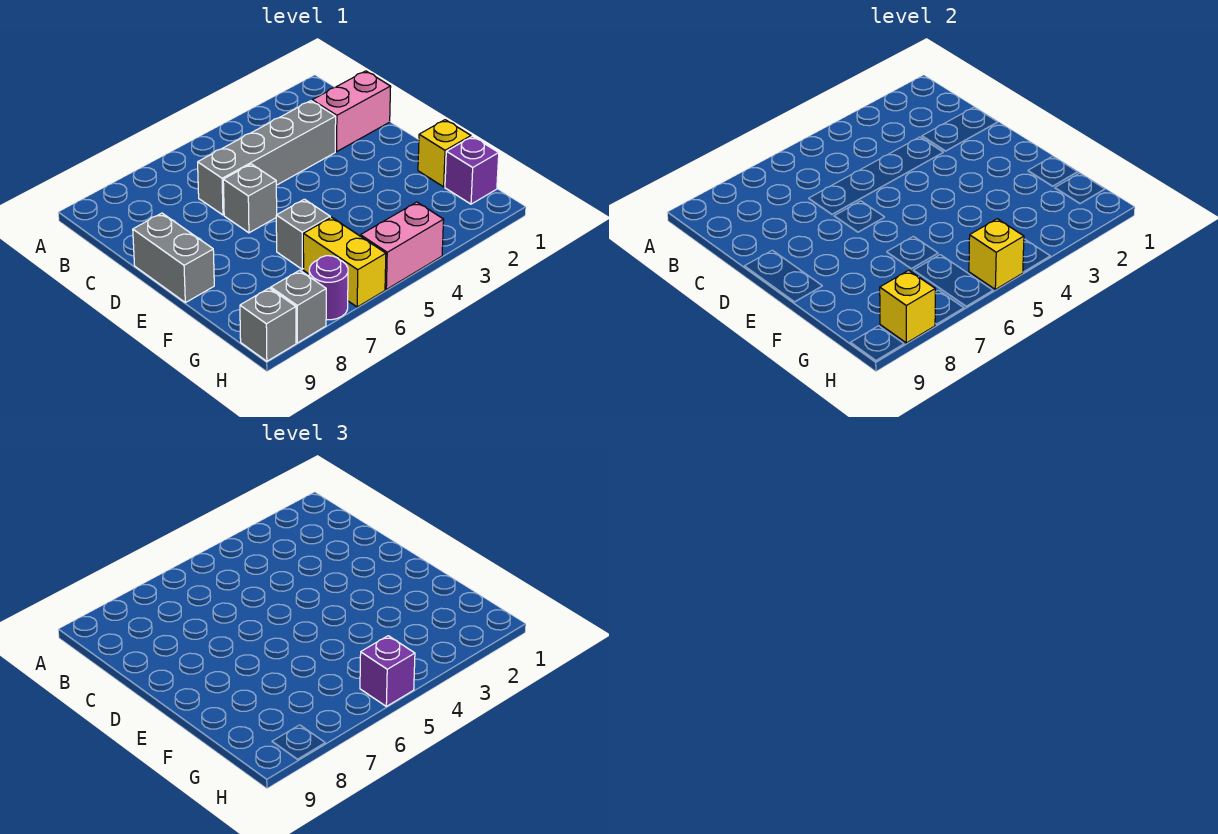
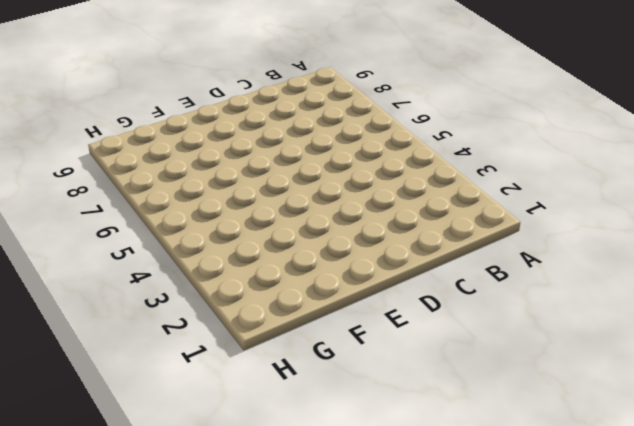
none -> pink brick C1:C2 level 1
none -> grey brick C3:C6 level 1
none -> grey brick D6 level 1

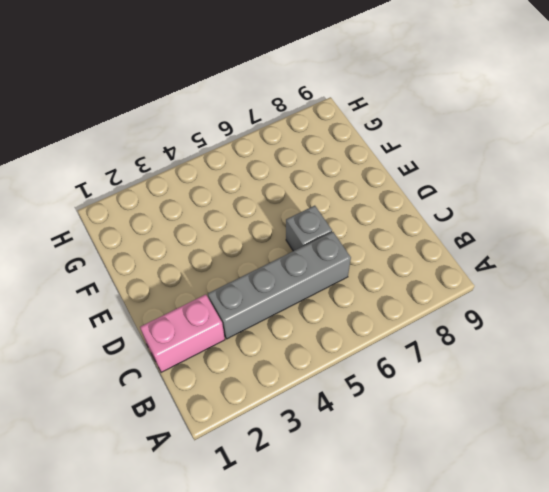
none -> grey brick D9:E9 level 1
none -> yellow brick F1 level 1
none -> grey brick F6 level 1

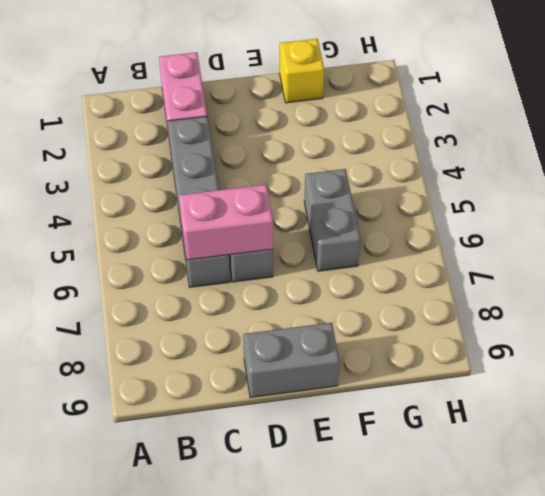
pink brick C6:D6 level 2 -> pink brick H4:H5 level 1
grey brick F5:F6 level 1 -> grey brick F6 level 1
none -> purple brick G1 level 1
none -> yellow brick G6:H6 level 1
none -> purple round brick H7 level 1

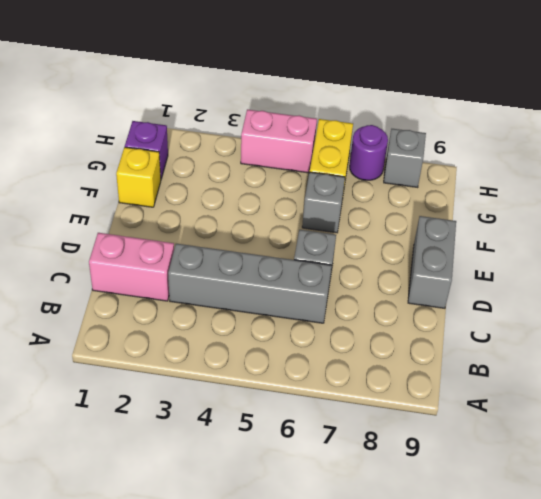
none -> grey brick H9 level 1
none -> yellow brick H5 level 2
none -> yellow brick H8 level 2

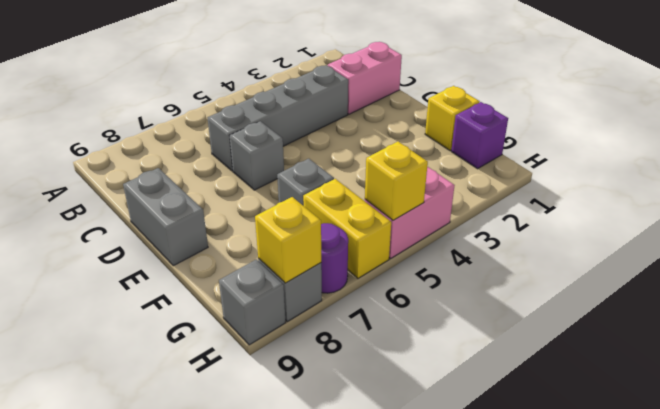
none -> purple brick H5 level 3

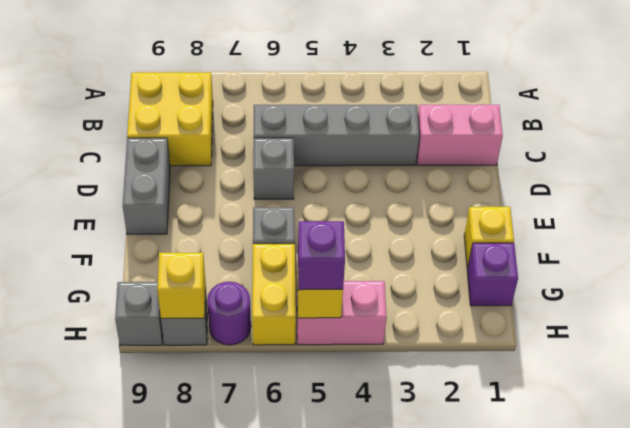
yellow brick B8:C9 level 1 -> none

